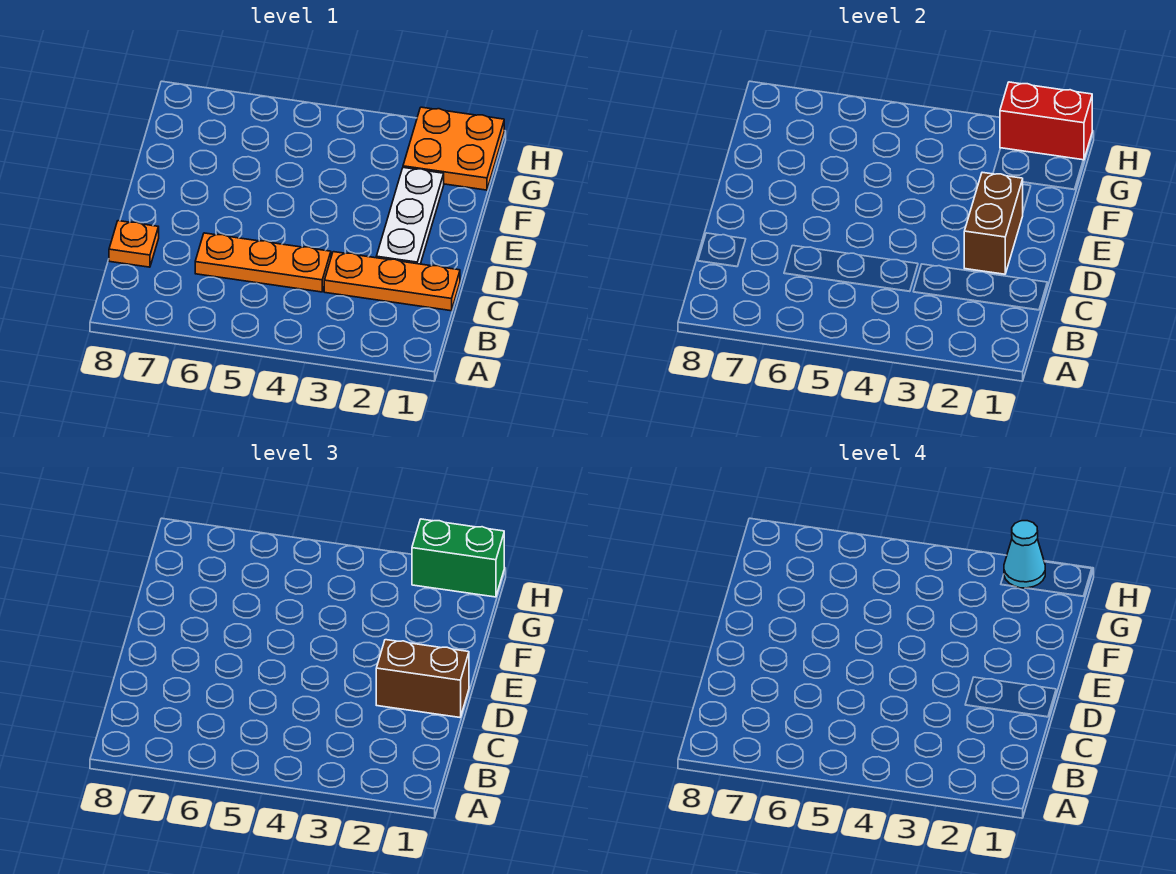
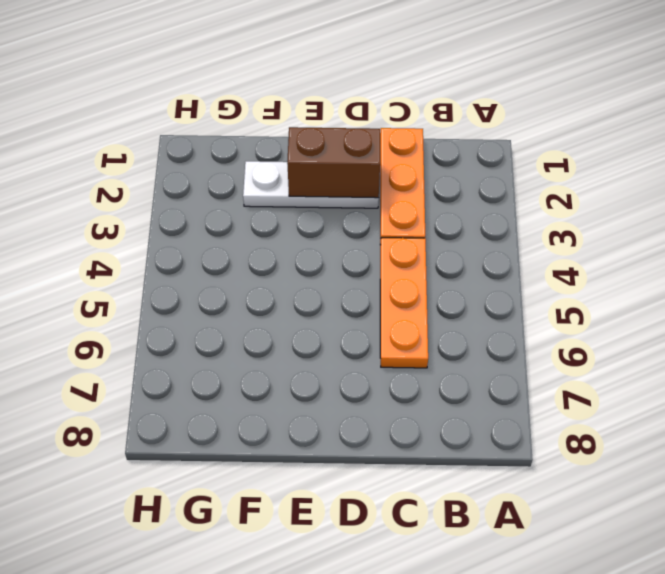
none -> orange plate C8 level 1
none -> orange plate G1:H2 level 1

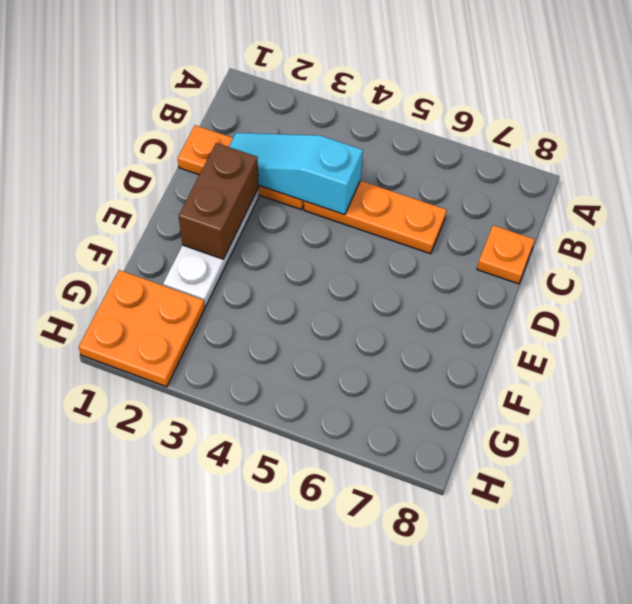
cyan slope C2:C4 level 2 top 4 -> none
none -> red brick H1:H2 level 2
none -> brown brick D1:D2 level 3

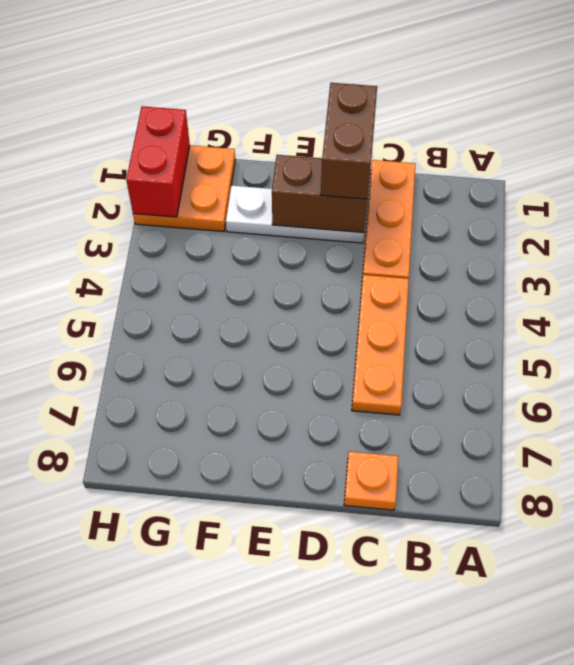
none -> green brick H1:H2 level 3
none -> cyan cone H2 level 4

